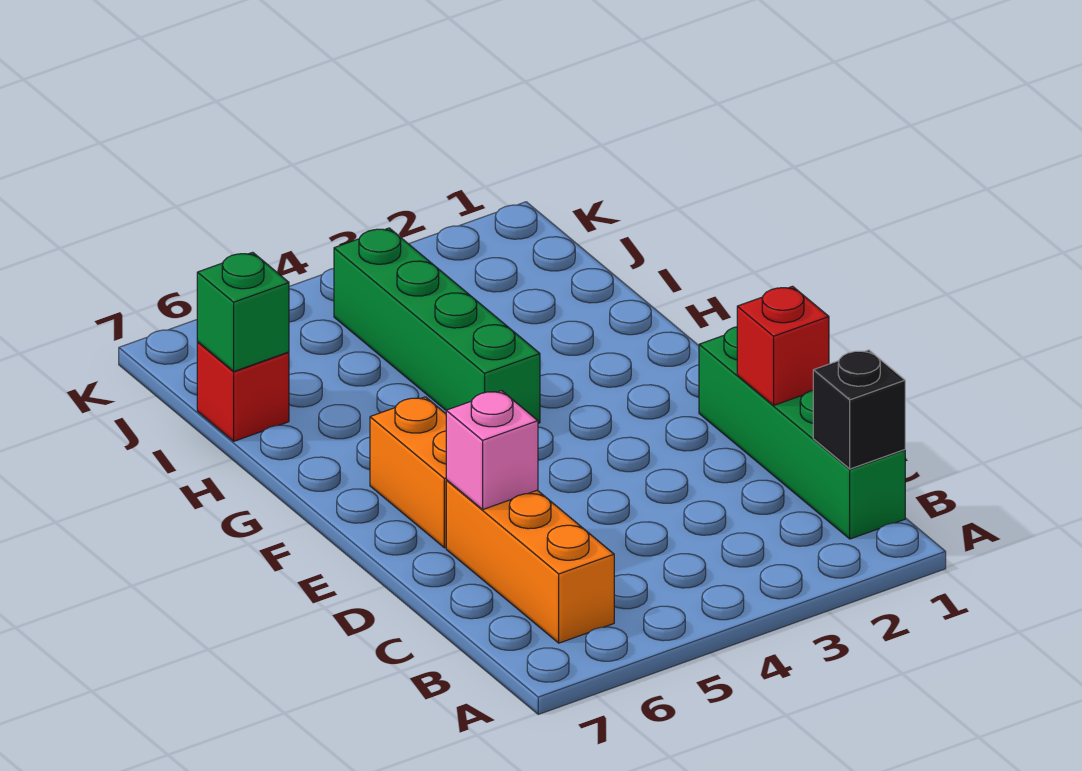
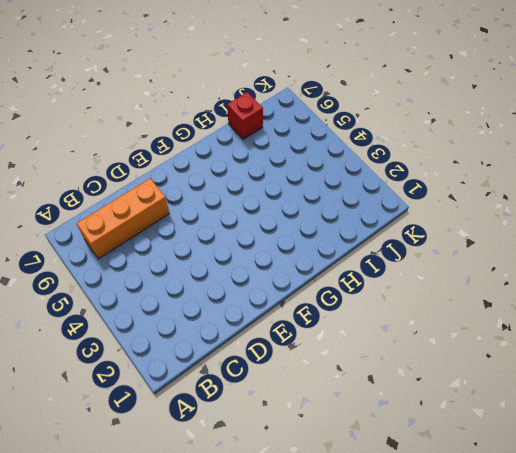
none -> green brick B1:E1 level 1
none -> orange brick E6:F6 level 1

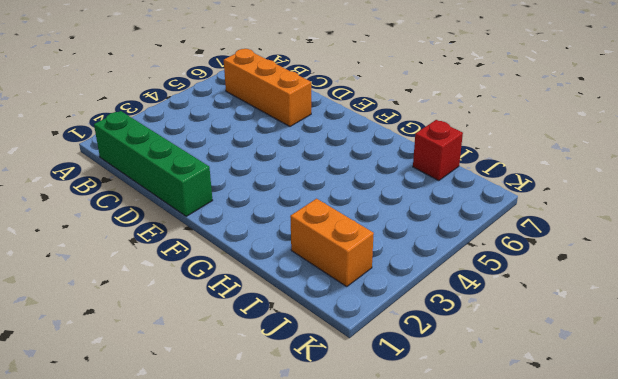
orange brick I2:J2 level 1 -> orange brick E6:F6 level 1
none -> green brick G4:J4 level 1
none -> black brick B1 level 2

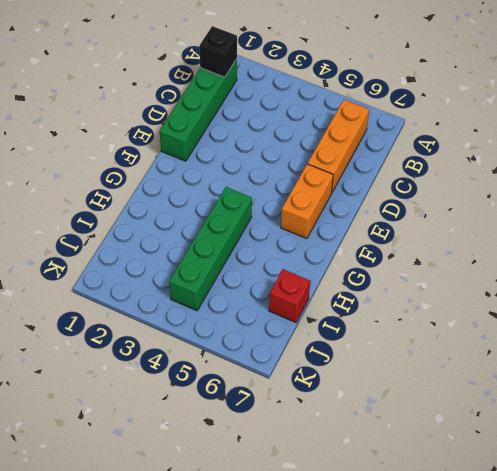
none -> red brick D1 level 2
none -> pink brick D6 level 2

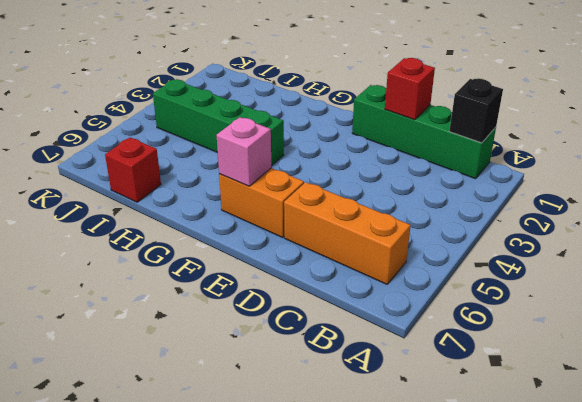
pink brick F6 level 2 -> pink brick D6 level 2
none -> green brick I7 level 2

